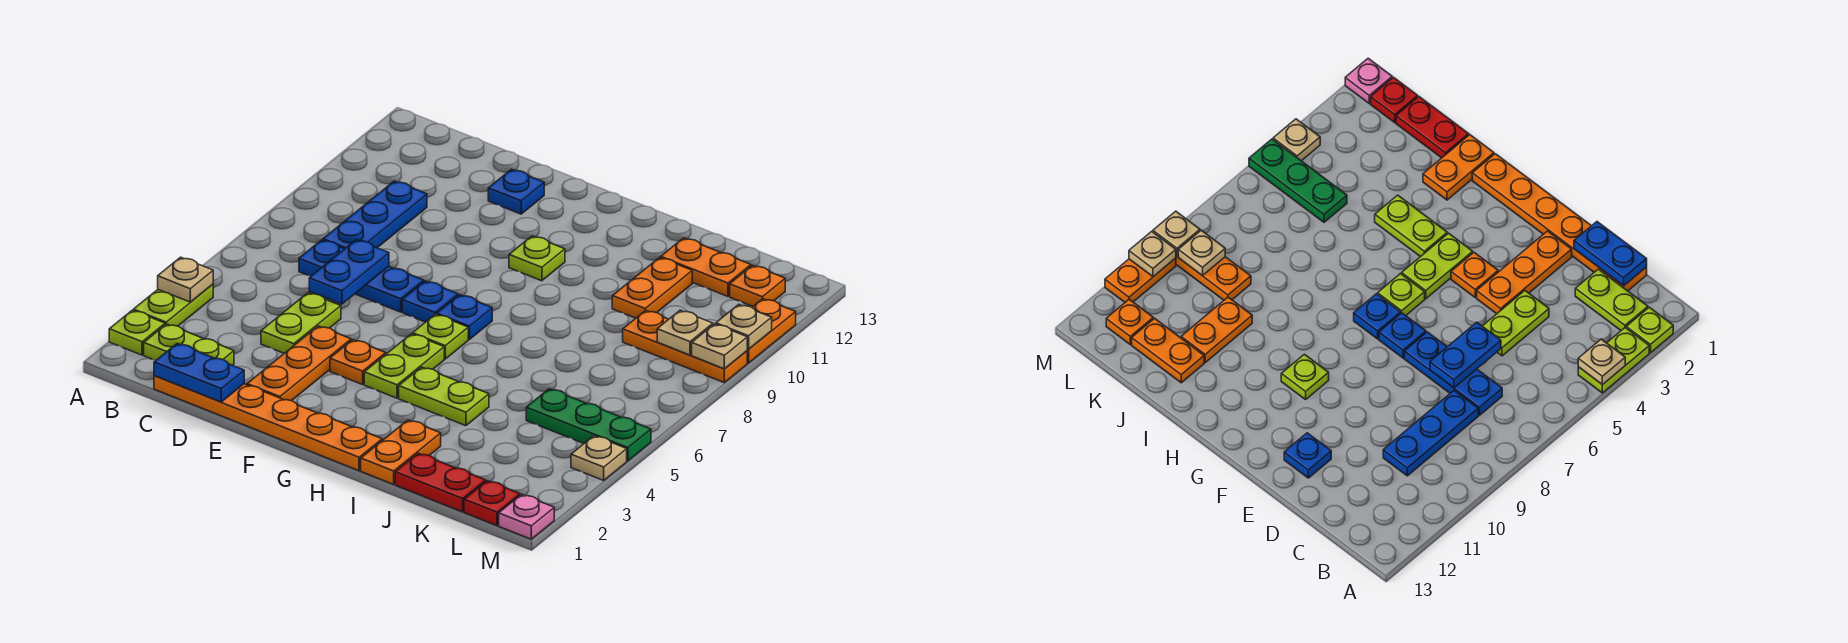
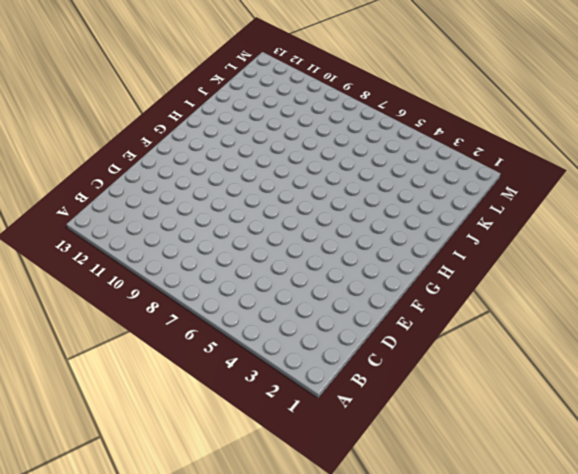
none -> lime plate A2 level 1
none -> lime plate A3:A4 level 1
none -> lime plate B2:C2 level 1
none -> orange plate C1:H1 level 1

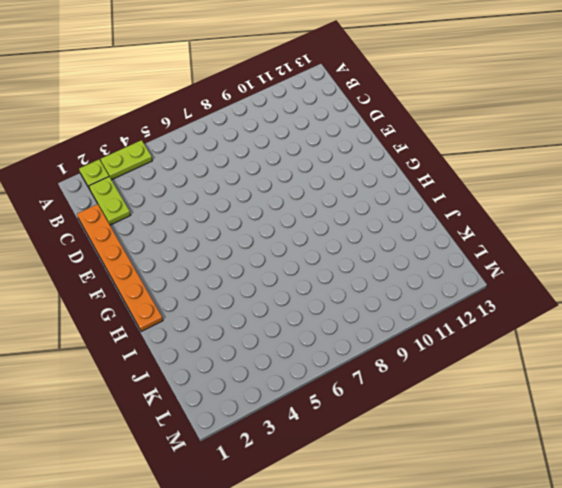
none -> blue plate C7:E7 level 1
none -> blue plate C8:C10 level 1
none -> lime plate D4:D5 level 1
none -> orange plate E2:E4 level 1

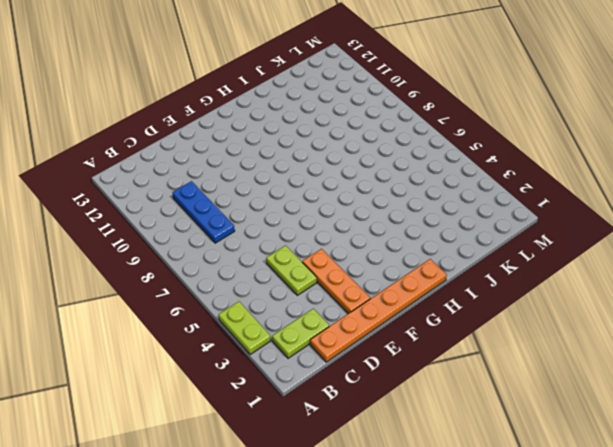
none -> lime plate A2 level 1
none -> blue plate C7:E7 level 1
none -> blue plate E12 level 1
none -> orange plate F4 level 1

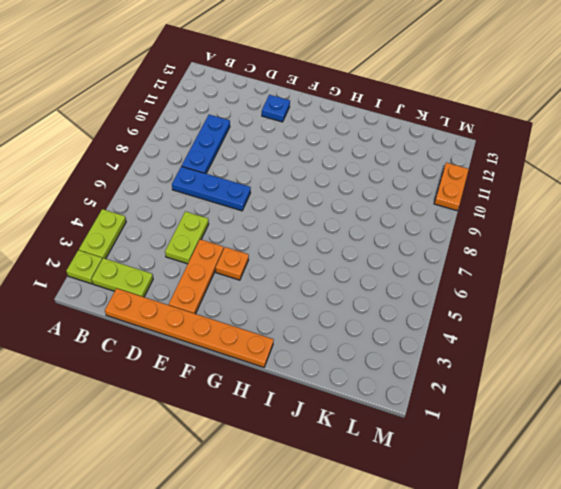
none -> blue plate F7 level 1
none -> lime plate G4:G5 level 1
none -> lime plate G6 level 1
none -> blue plate G7 level 1

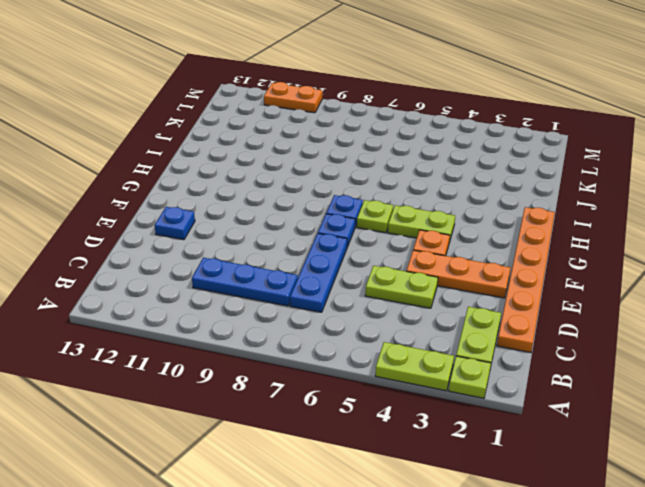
none -> lime plate G10 level 1
none -> lime plate H4:I4 level 1
none -> orange plate I1:I2 level 1
none -> red plate J1:K1 level 1

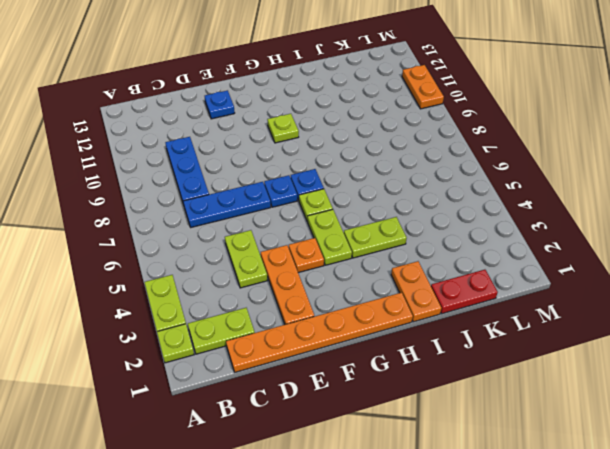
none -> orange plate J10:J11 level 1
none -> orange plate J12:K12 level 1
none -> green plate K5:M5 level 1
none -> orange plate K9:M9 level 1

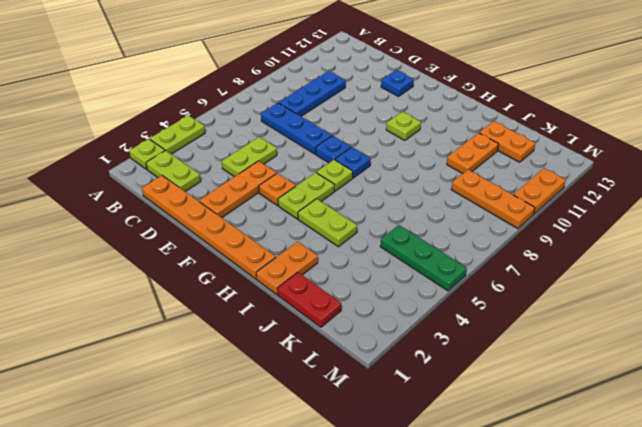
none -> red plate L1 level 1
none -> orange plate L12 level 1
none -> pink plate M1 level 1
none -> tan plate M4 level 1

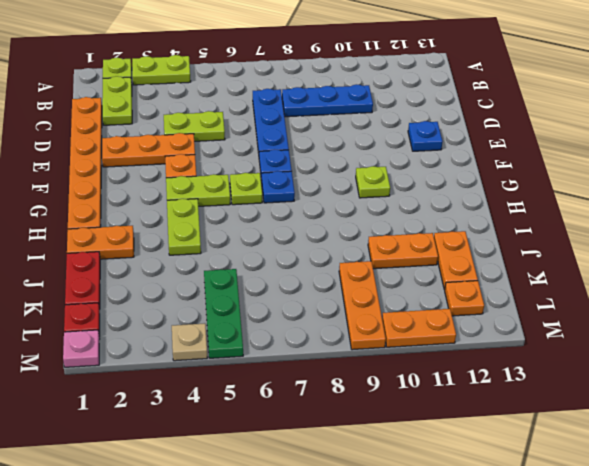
none -> tan plate A4 level 2
none -> blue plate C1:D1 level 2
none -> blue plate D6:D7 level 2
none -> tan plate L9 level 2

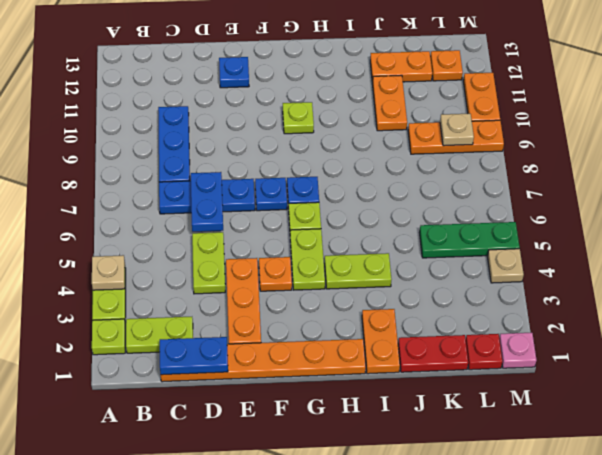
none -> tan plate M9 level 2
none -> tan plate M10 level 2

